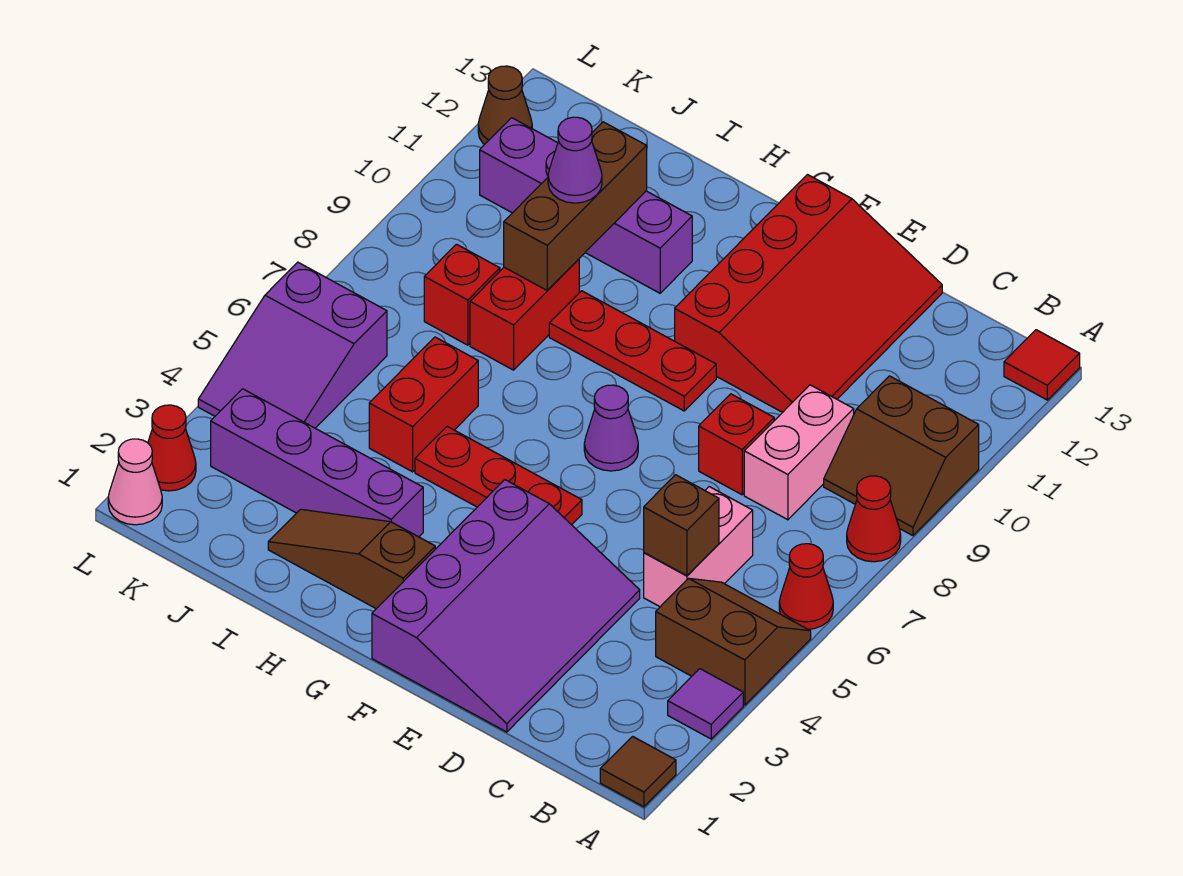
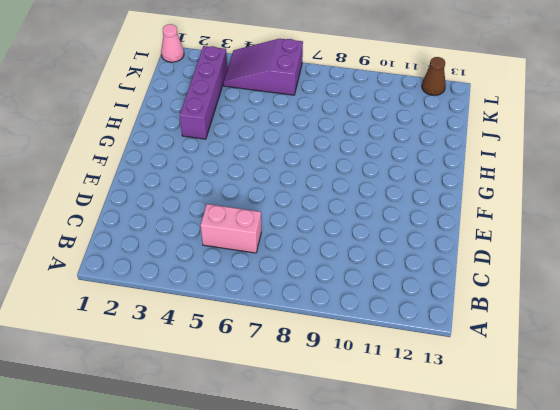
none -> brown tile A1 level 1
none -> purple tile A3 level 1
none -> brown slope A4:B5 level 1 top 4

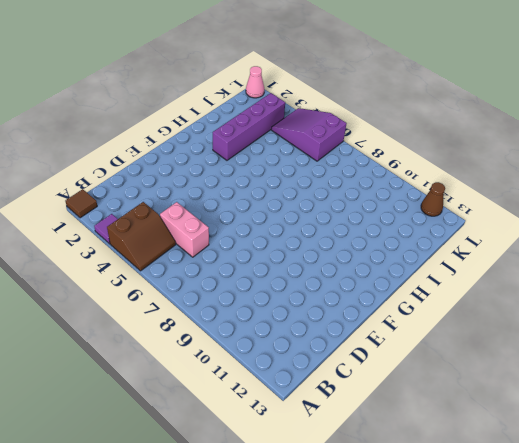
none -> red cone A6 level 1
none -> red cone A8 level 1
none -> brown slope A9:B10 level 1 top 10

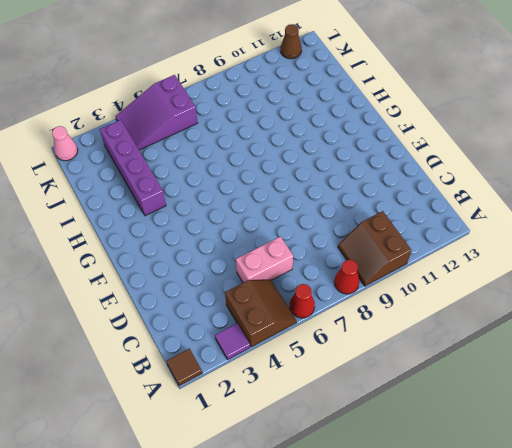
none -> red tile A13 level 1
none -> pink brick C8:C9 level 1
none -> purple slope D1:F4 level 1 top F

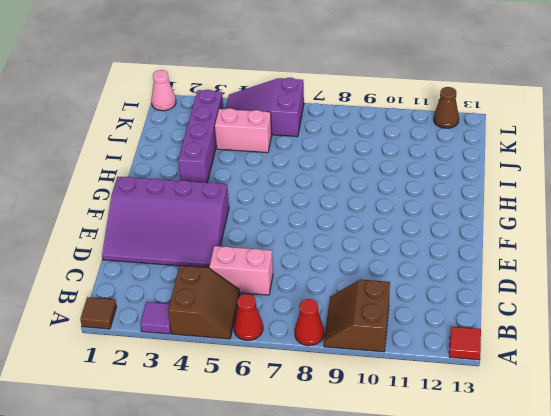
pink brick J4:J5 level 1 -> pink brick C8:C9 level 1
none -> red brick D8 level 1
none -> red slope D10:F13 level 1 top F
none -> red plate F5:H5 level 1

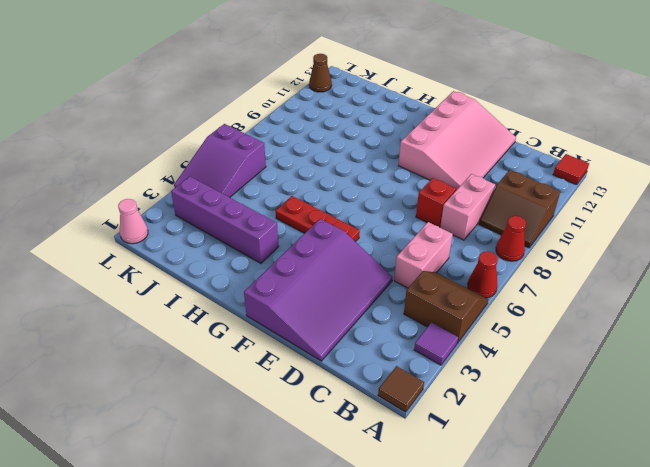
pink slope D10:F13 level 1 top F -> red slope D10:F13 level 1 top F
none -> purple cone F7 level 1
none -> red plate F9:H9 level 1
none -> brown slope G2:I2 level 1 top G

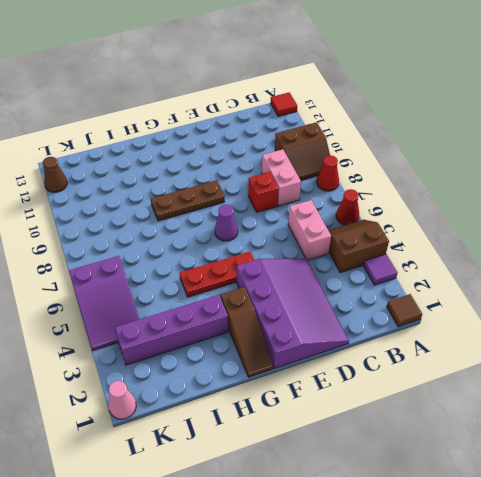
brown plate F9:H9 level 1 -> red plate F9:H9 level 1
brown slope G1:G3 level 1 top 3 -> brown slope G2:I2 level 1 top G
none -> red slope D10:F13 level 1 top F
none -> purple brick H11:K11 level 1
none -> red brick I5:I6 level 1

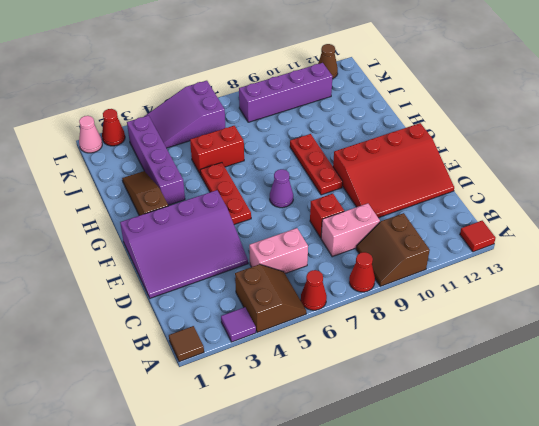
purple brick K8:K11 level 1 -> purple brick H11:K11 level 1
none -> red brick I8:I9 level 1
none -> red brick J8 level 1
none -> brown brick C5 level 2

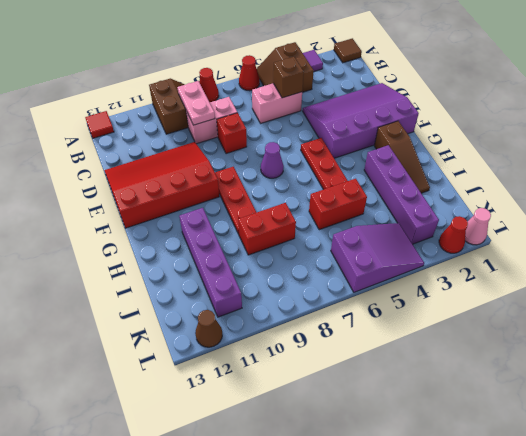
pink plate B9:C9 level 2 -> none
none -> red brick J8 level 1
none -> brown brick I9:I11 level 2
none -> purple cone I10 level 3

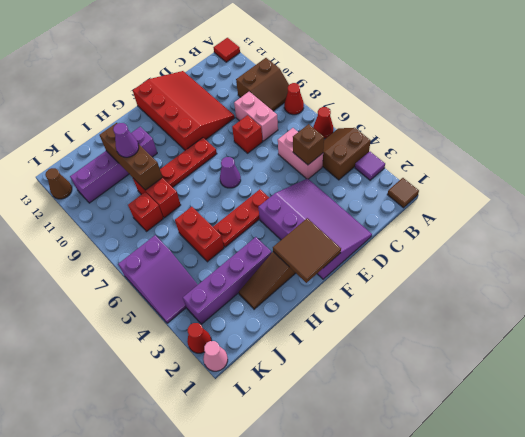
brown tile F1:G2 level 2 -> none

